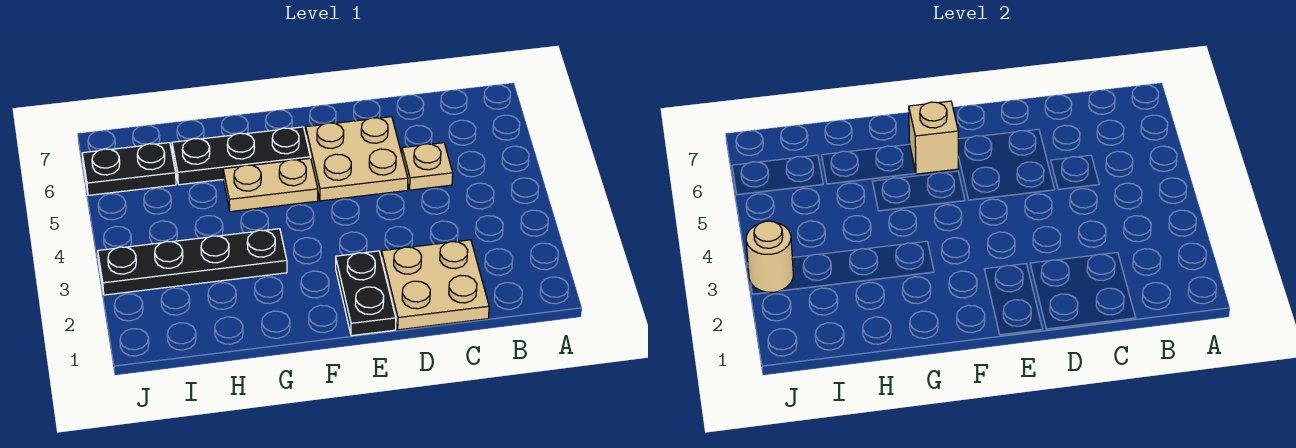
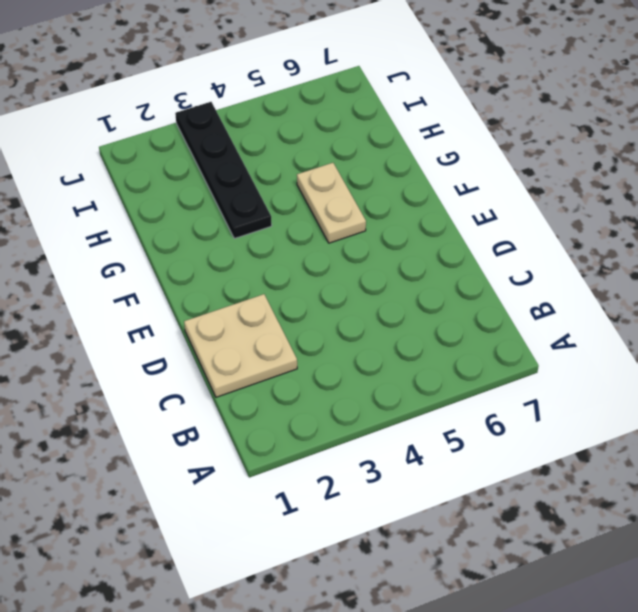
none -> tan plate C5 level 1
none -> tan plate D5:E6 level 1

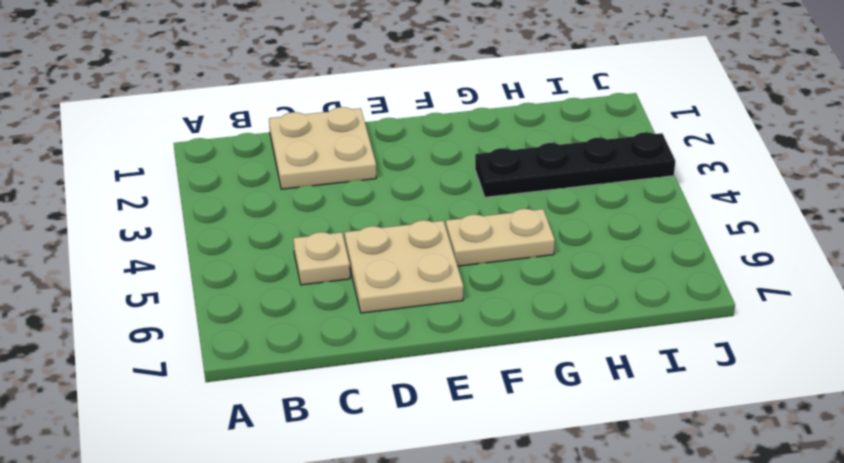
none -> black plate E1:E2 level 1
none -> black plate F6:H6 level 1

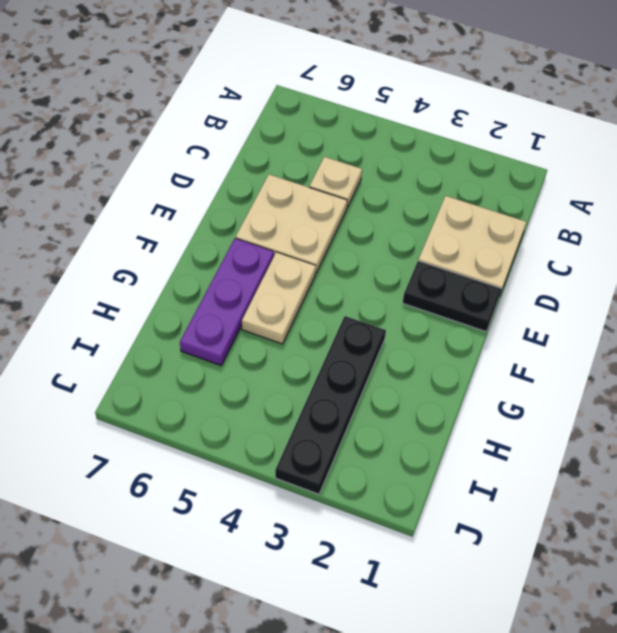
purple plate F6:H6 level 1 -> black plate F6:H6 level 1
none -> black plate I6:J6 level 1
none -> tan brick F6 level 2

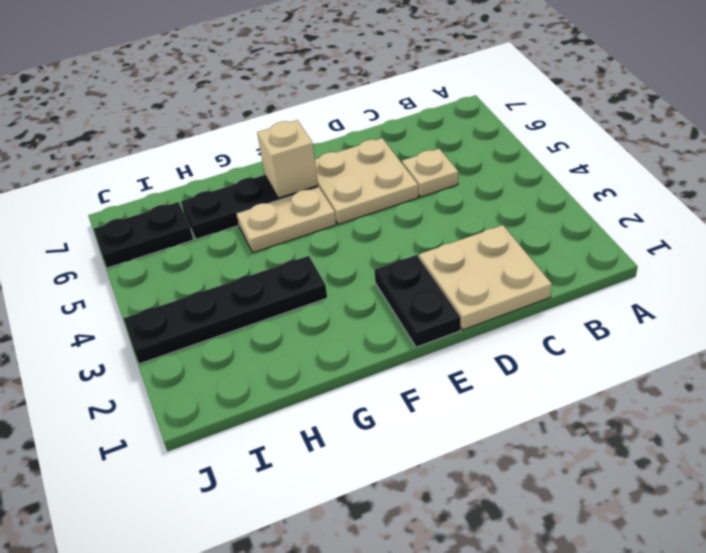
none -> tan round brick J3 level 2

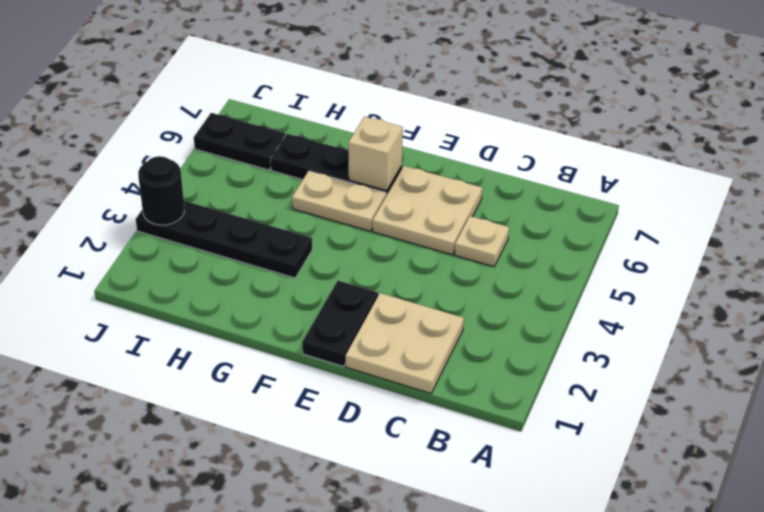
black round brick J3 level 2 -> tan round brick J3 level 2

